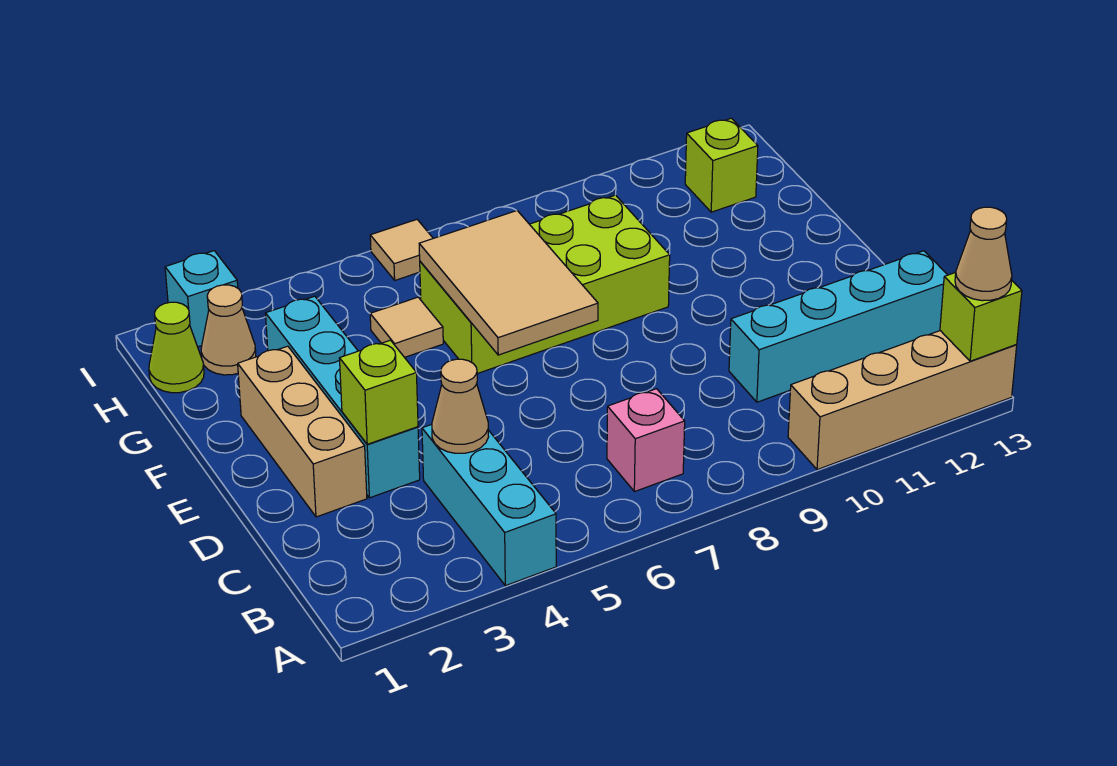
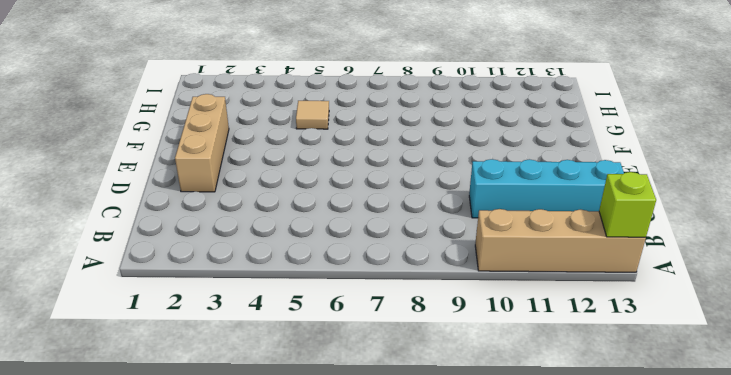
none -> cyan brick A4:C4 level 1
none -> pink brick B7 level 1
none -> cyan brick D3:G3 level 1

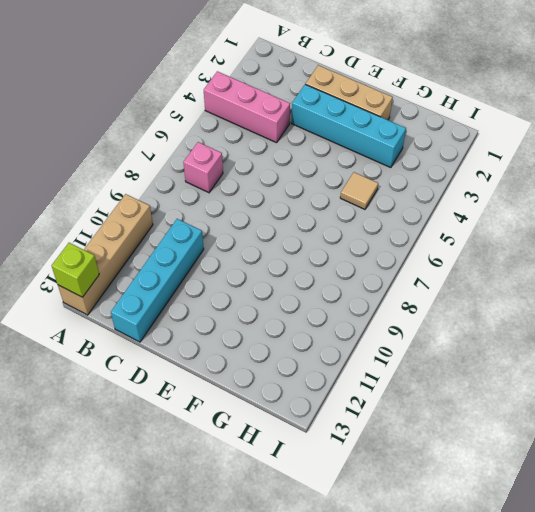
pink brick A4:C4 level 1 -> cyan brick A4:C4 level 1
none -> lime brick F6:G9 level 1
none -> lime cone H1 level 1
none -> tan cone H2 level 1

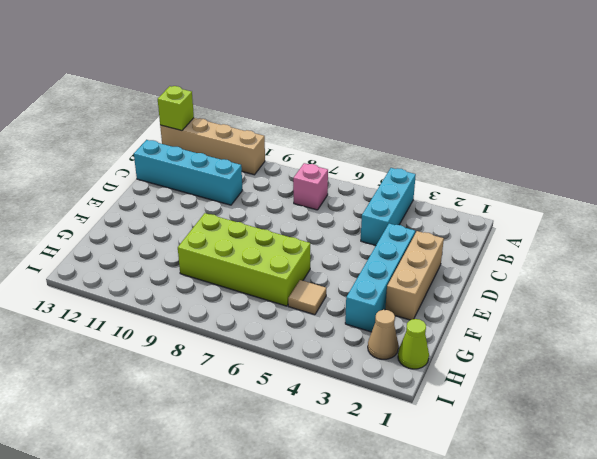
none -> lime brick H12 level 1
none -> cyan brick I2 level 1
none -> tan tile I6 level 1

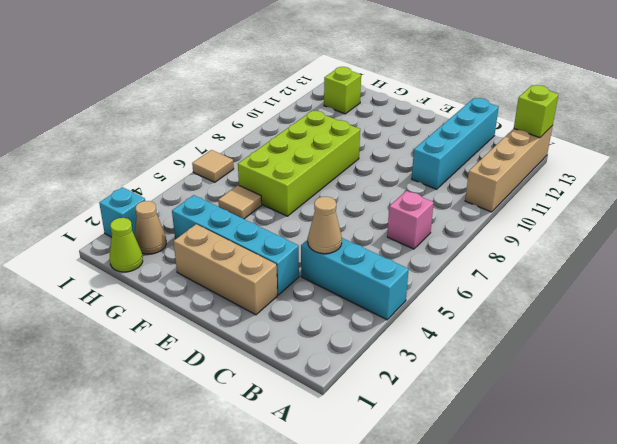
none -> lime brick D3 level 2
none -> tan tile E6:G7 level 2
none -> tan cone A13 level 3

